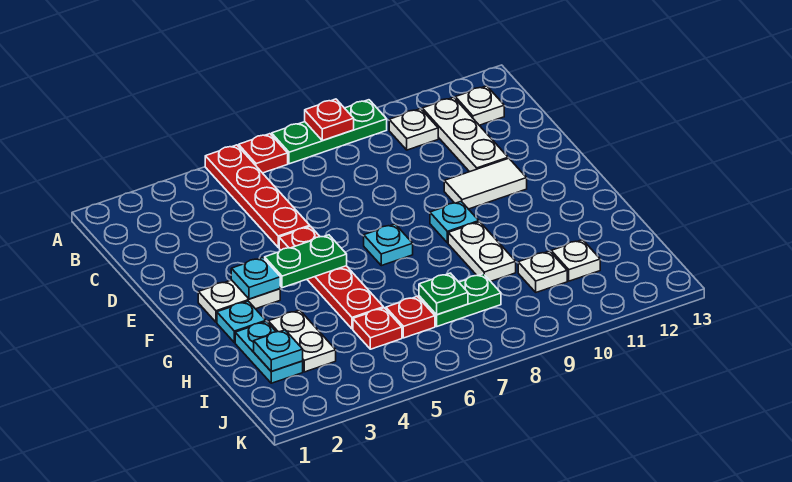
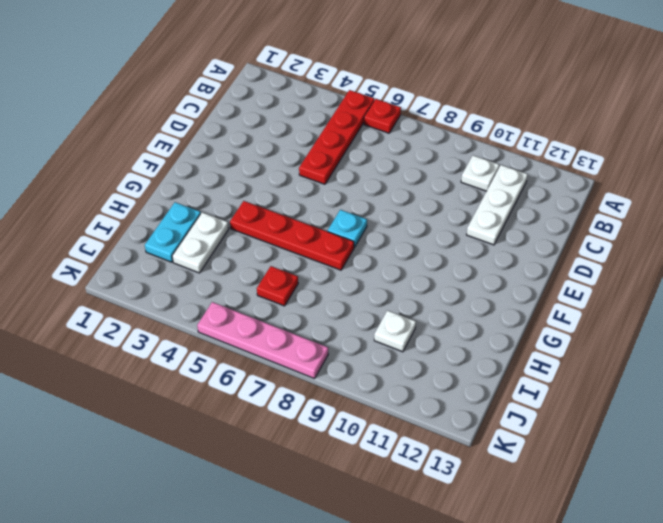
red plate G4:G7 level 1 -> red plate E5:H5 level 1
pink plate K5:K8 level 1 -> none
none -> green plate A7:A9 level 1
none -> white plate B12 level 1
none -> white tile E10:E11 level 1

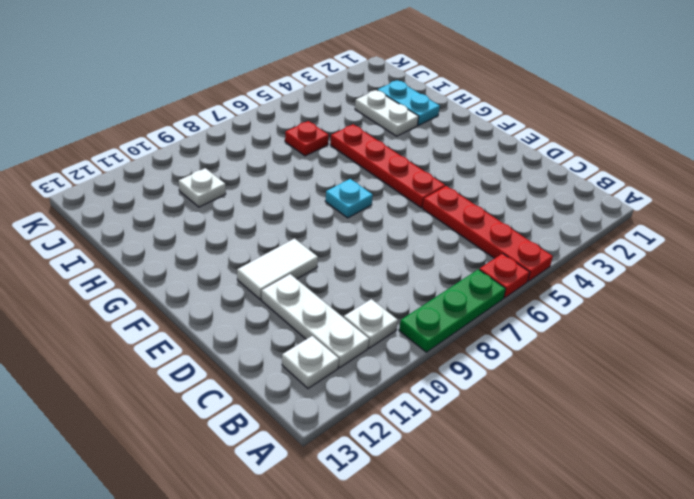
none -> white plate F2:F3 level 1
none -> cyan plate F9 level 1
none -> cyan plate G2 level 1

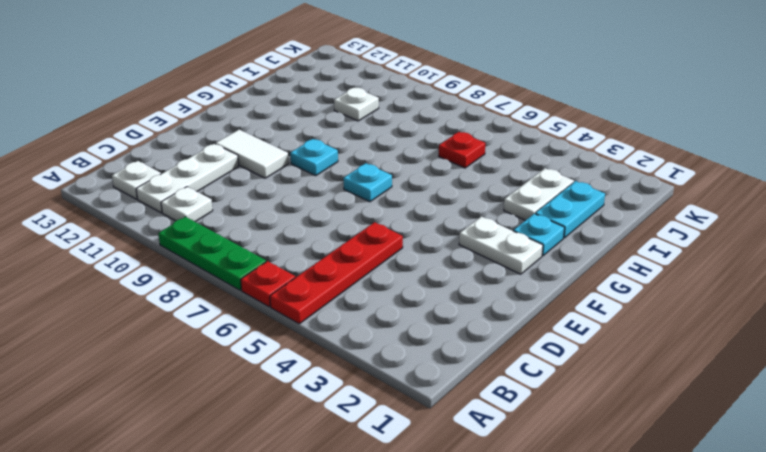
none -> red plate E5:H5 level 1
none -> white plate G9:H9 level 1
none -> red plate I5 level 1

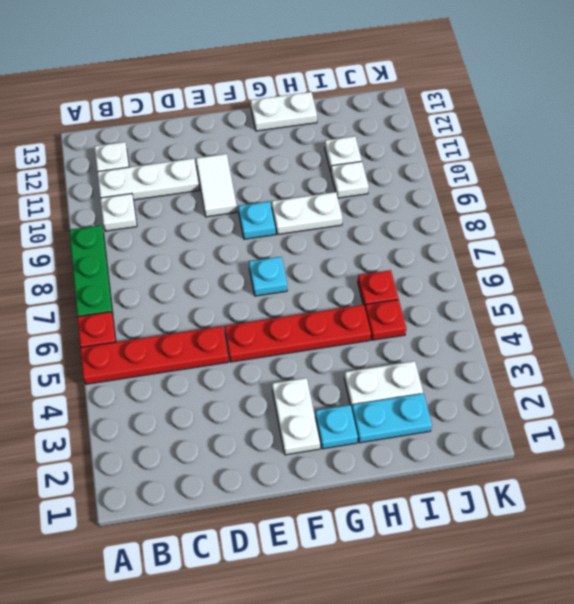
white plate G13:H13 level 1 -> none
none -> green plate I7:I8 level 1
none -> red plate A8 level 2
none -> cyan plate F3 level 2

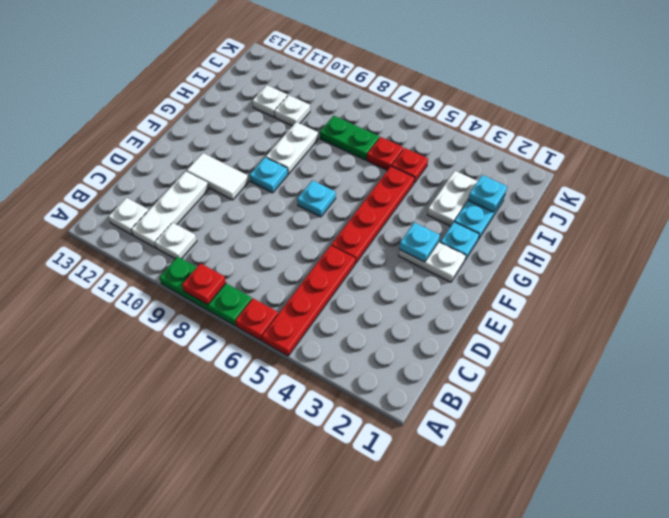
none -> green plate F4:F5 level 2
none -> green plate I7 level 2

